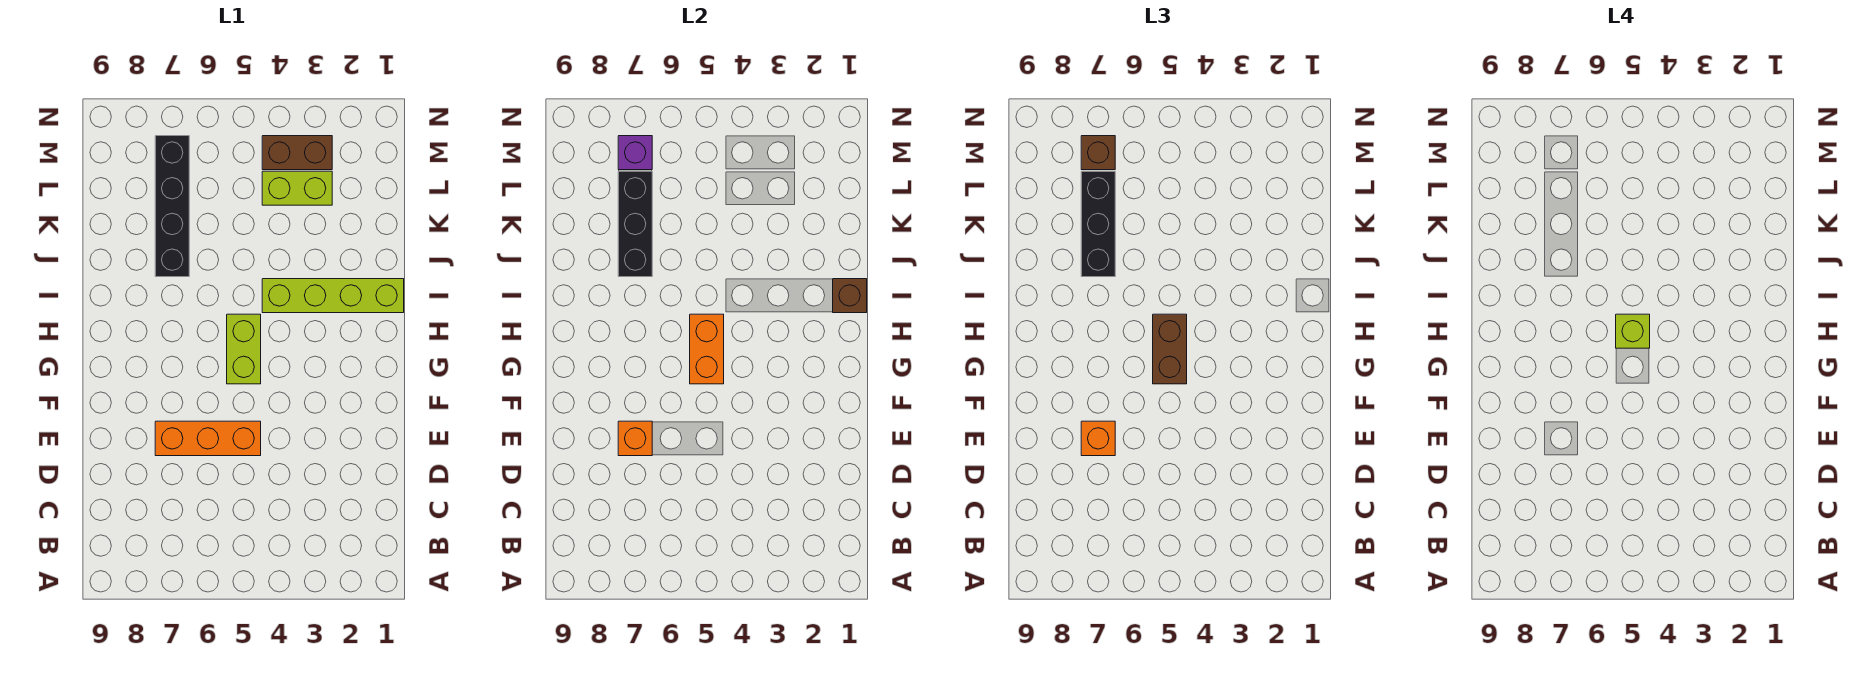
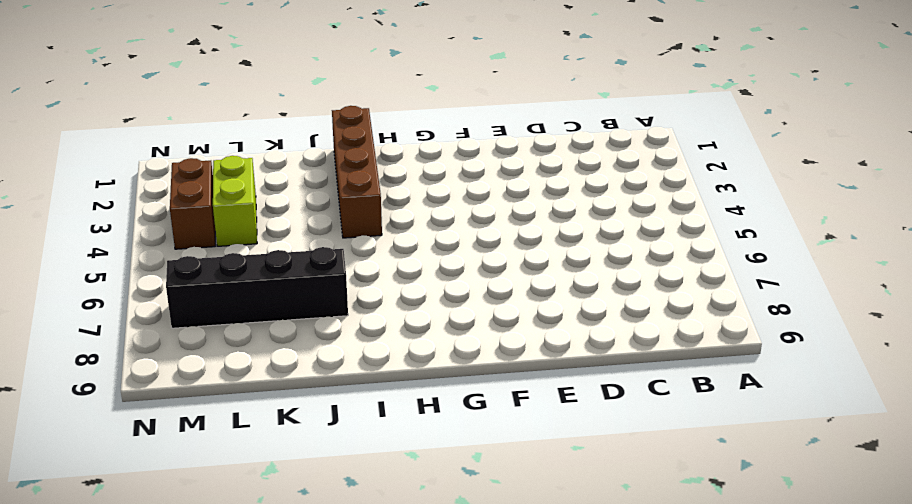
brown brick I1:I4 level 1 -> lime brick I1:I4 level 1
none -> orange brick E5:E7 level 1
none -> lime brick G5:H5 level 1
none -> orange brick E7 level 2

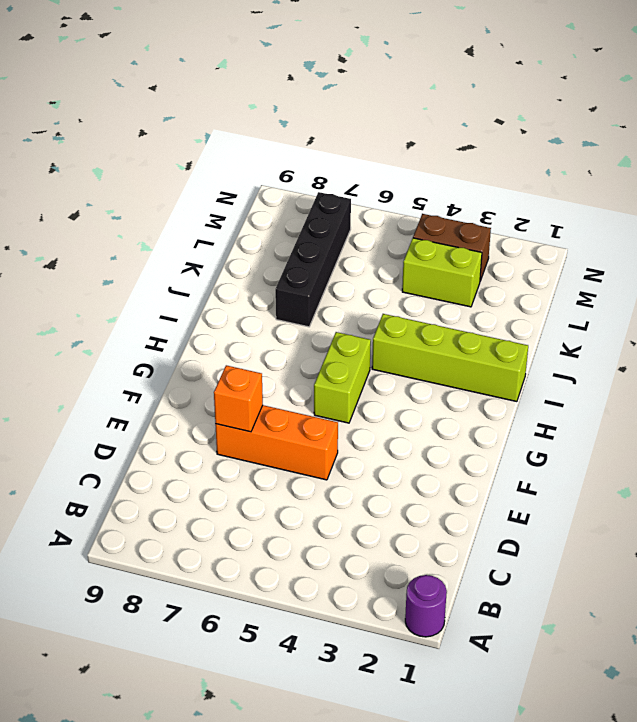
purple round brick A1 level 1 -> none
none -> orange brick G5:H5 level 2
none -> brown brick I1 level 2
none -> black brick J7:L7 level 2

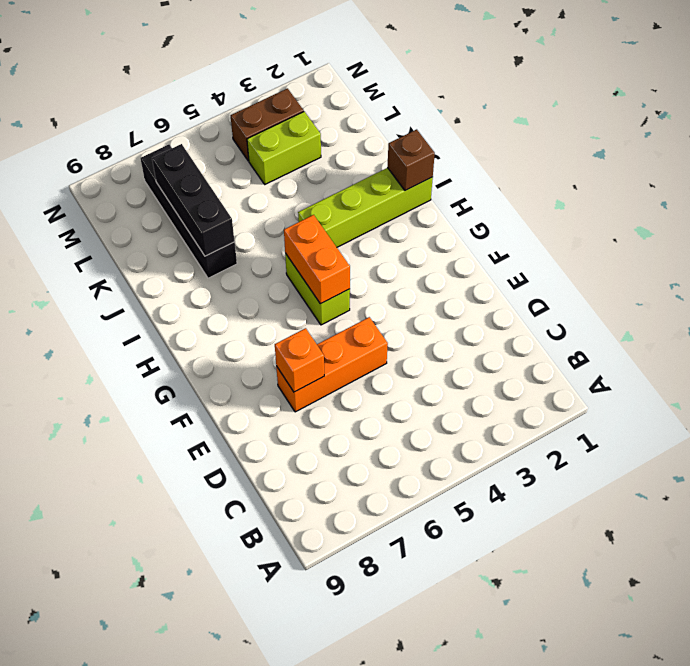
none -> purple brick M7 level 2
none -> orange brick E7 level 3
none -> brown brick G5:H5 level 3

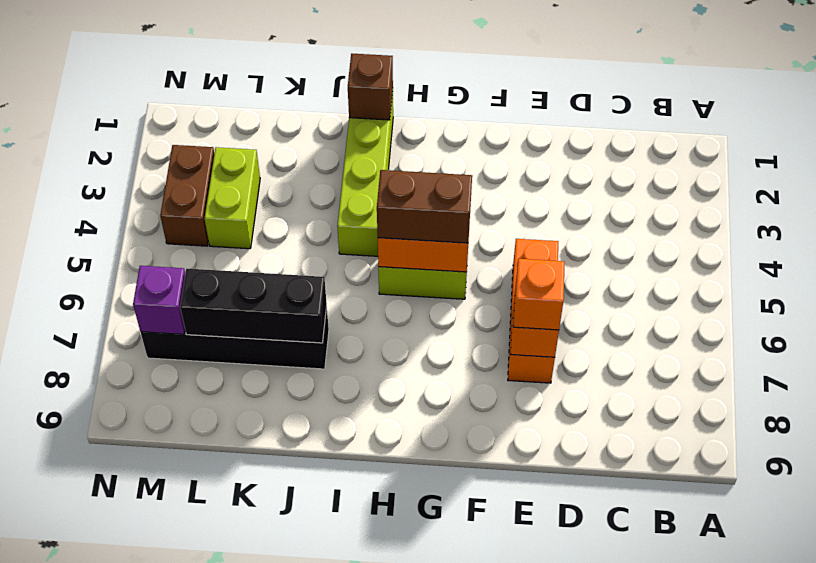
none -> black brick J7:L7 level 3
none -> brown brick M7 level 3
none -> lime brick H5 level 4

